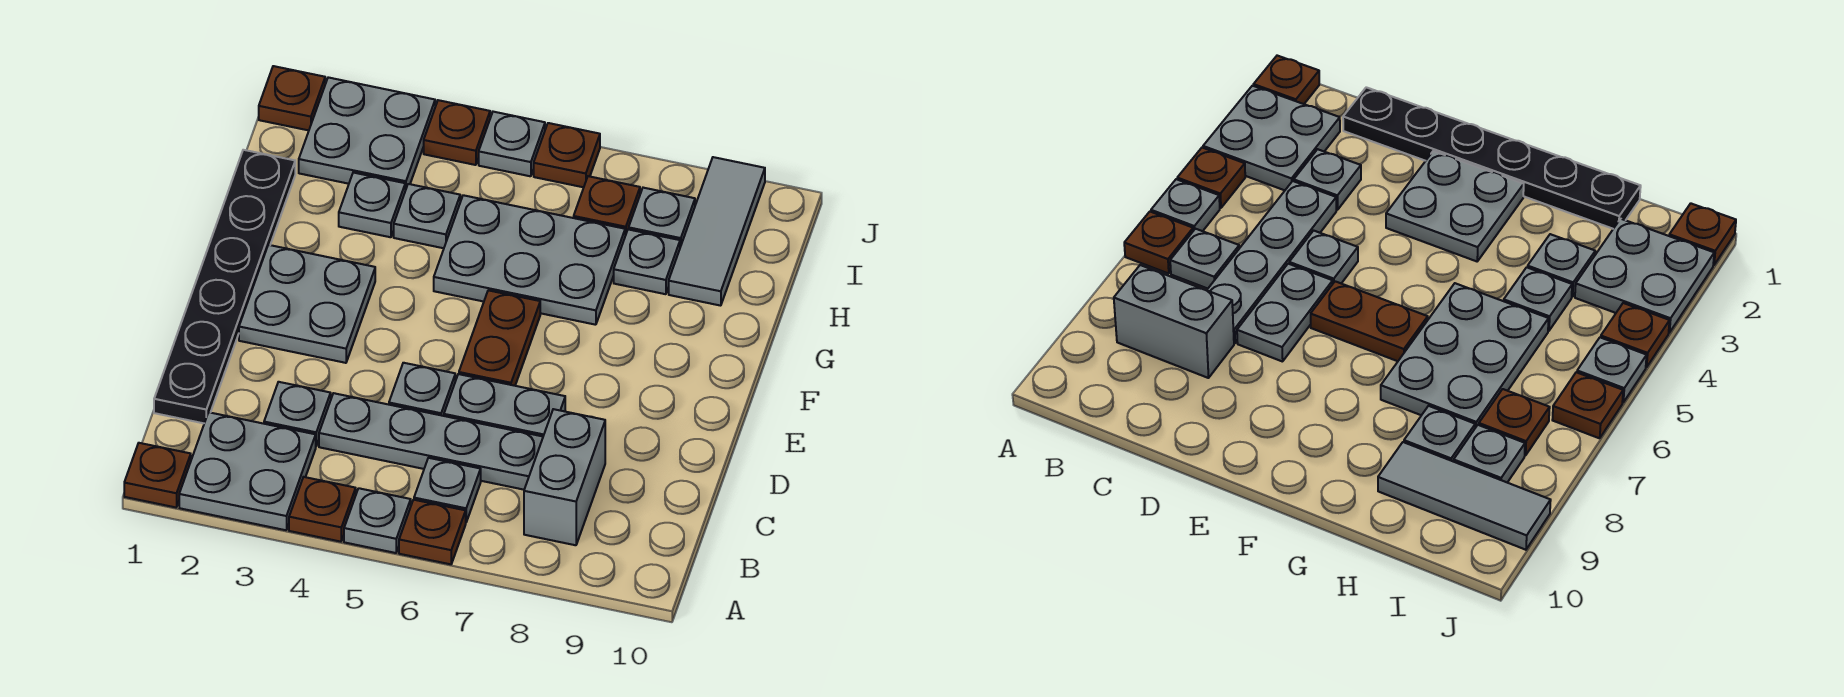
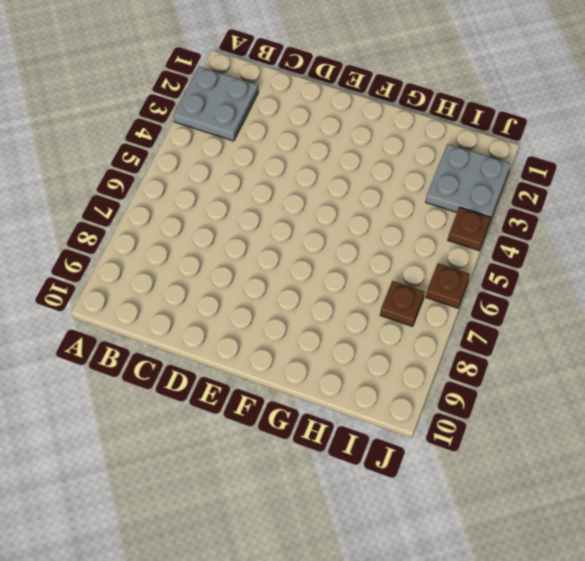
none -> brown plate A1 level 1
none -> brown plate A4 level 1
none -> grey plate A5 level 1

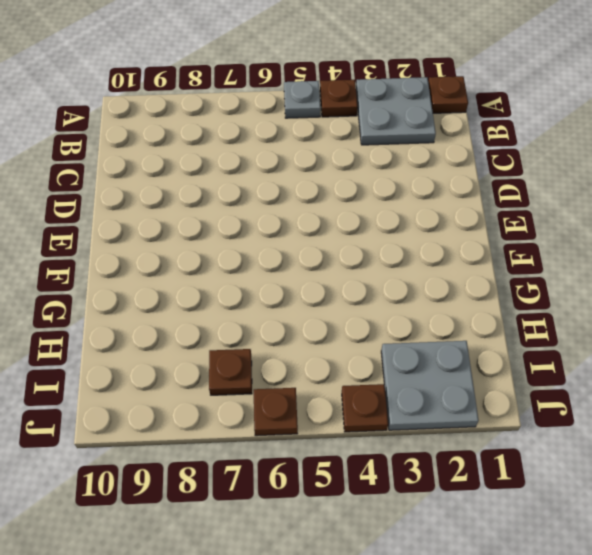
none -> brown plate A6 level 1
none -> grey plate B6 level 1
none -> grey brick B8:C8 level 1

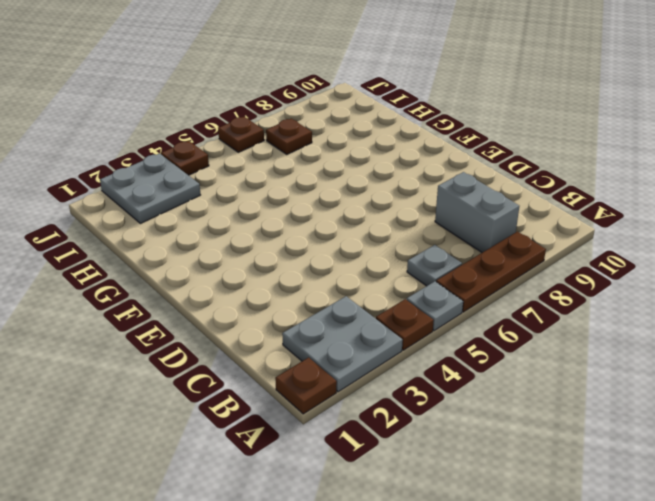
brown plate A6:A8 level 1 -> brown plate A6 level 1
none -> black plate C1:H1 level 1
none -> grey plate C3 level 1
none -> grey plate C4:C7 level 1

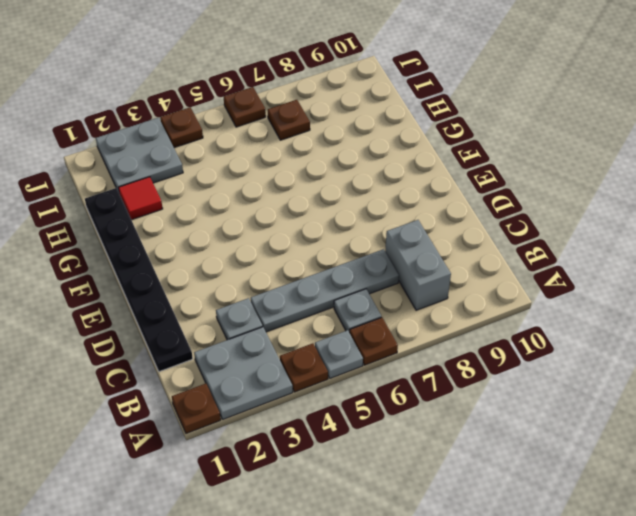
red tile H2 level 1 -> none
none -> grey plate D5 level 1
none -> grey plate D6:D7 level 1
none -> grey plate E2:F3 level 1

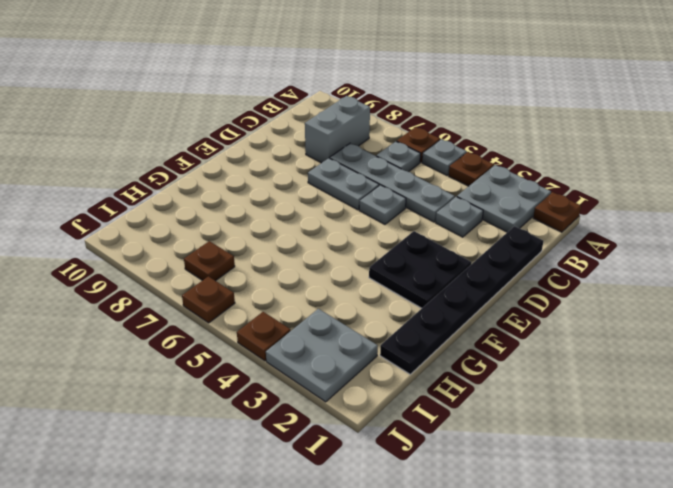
black plate E2:F3 level 1 -> grey plate E2:F3 level 1
none -> brown plate E6:F6 level 1
none -> grey plate G5:H7 level 1
none -> grey plate H3 level 1

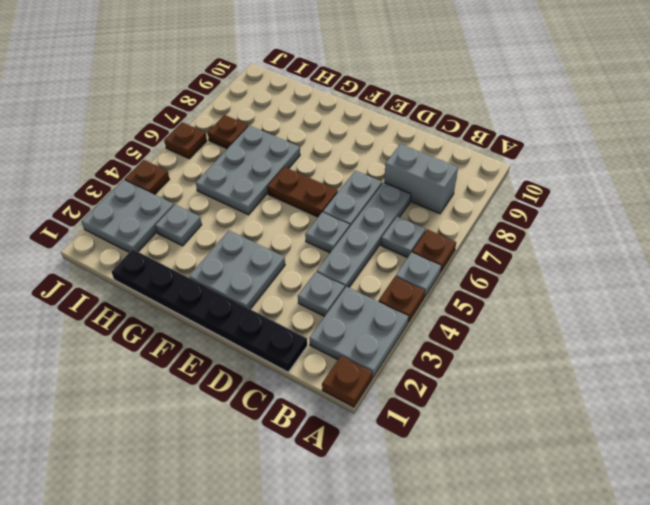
none -> grey plate H4 level 1
none -> grey plate H8 level 1
none -> grey tile H9:J9 level 1

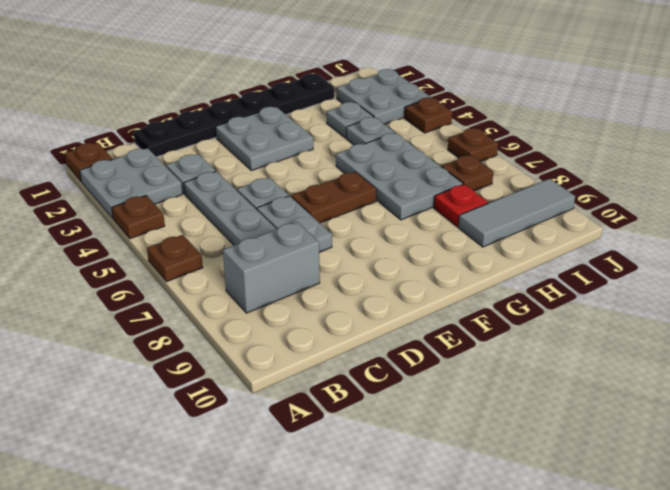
red plate H8 level 1 -> grey plate H8 level 1
none -> grey plate A5 level 1
none -> grey plate B6 level 1
none -> grey plate I8 level 1

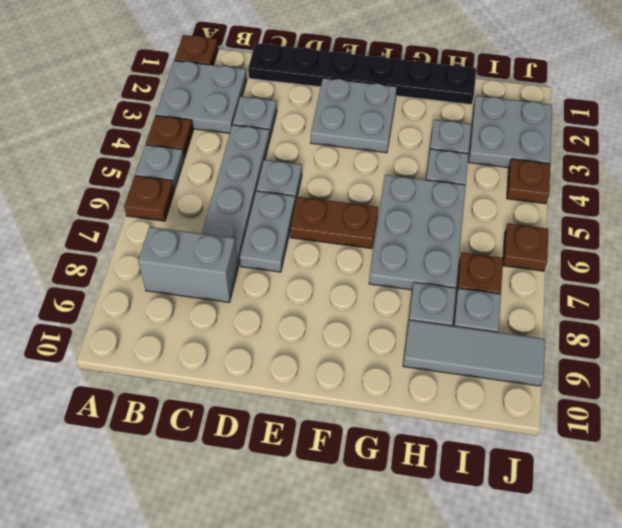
none -> grey plate B6 level 1
none -> brown plate J1 level 1
none -> grey plate J5 level 1

